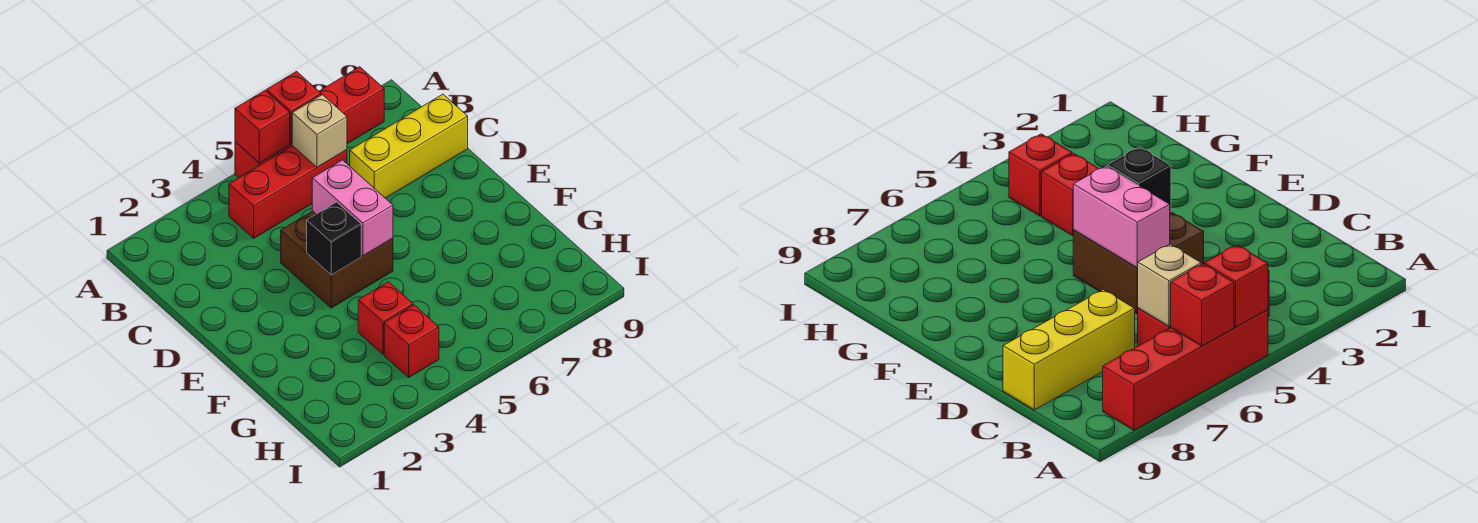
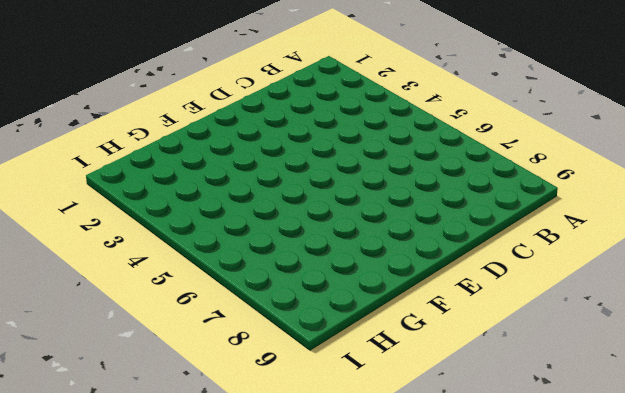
none -> red brick A5:A8 level 1
none -> red brick B4:B6 level 1

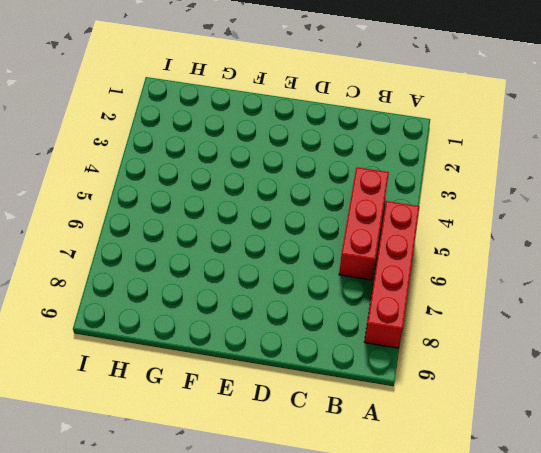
none -> yellow brick C7:C9 level 1
none -> brown brick D4:E5 level 1

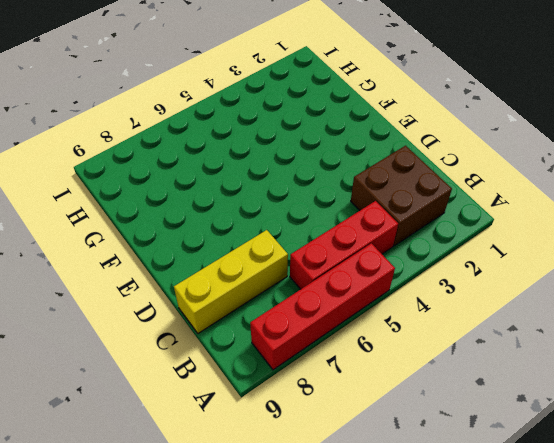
brown brick B2:C3 level 1 -> brown brick D4:E5 level 1
none -> red brick G4 level 1
none -> red brick H4 level 1

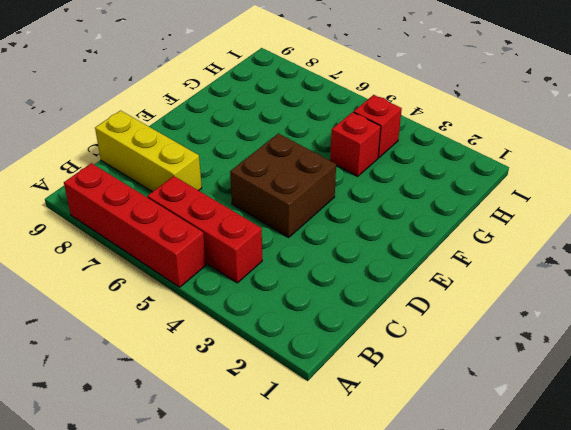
none -> red brick A5 level 2
none -> red brick A6 level 2

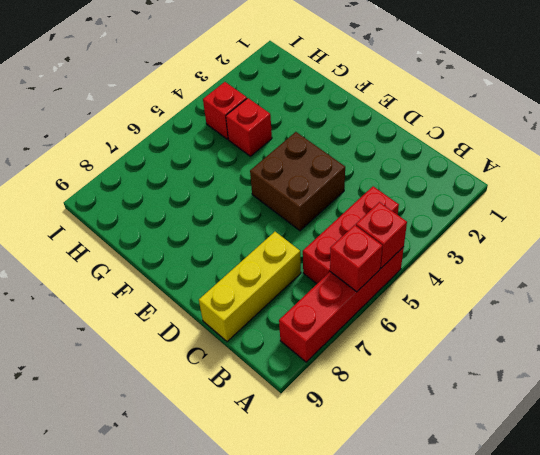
none -> tan brick B6 level 2
none -> pink brick D5:E5 level 2

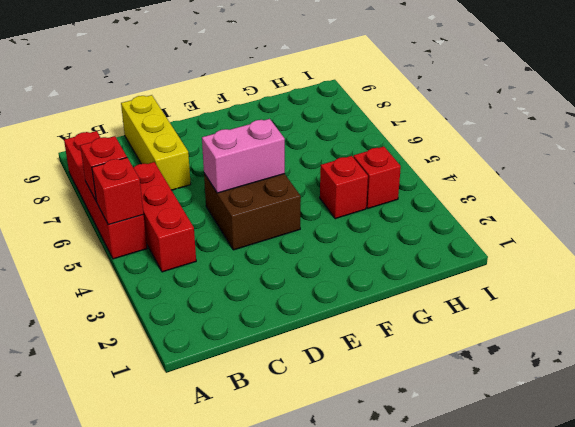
none -> tan brick B6 level 2
none -> black brick E4 level 2

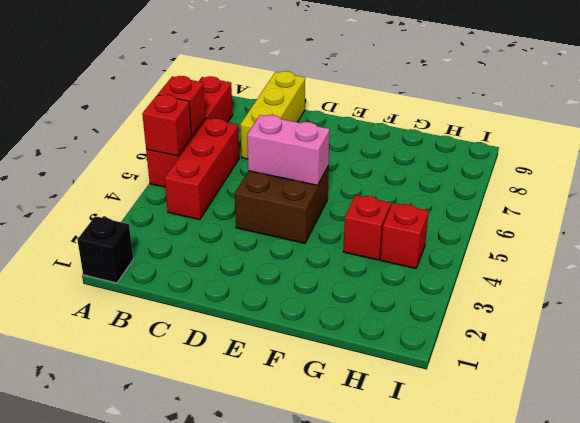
black brick A1 level 1 -> black brick E4 level 2
none -> tan brick B6 level 2

